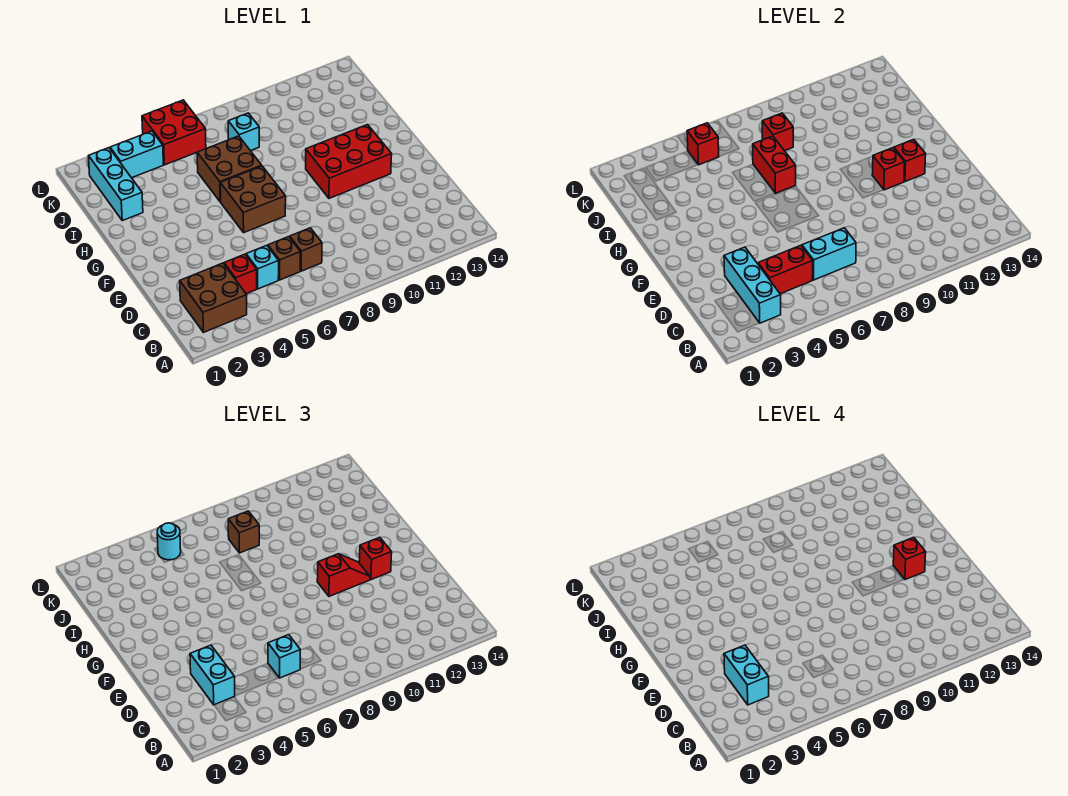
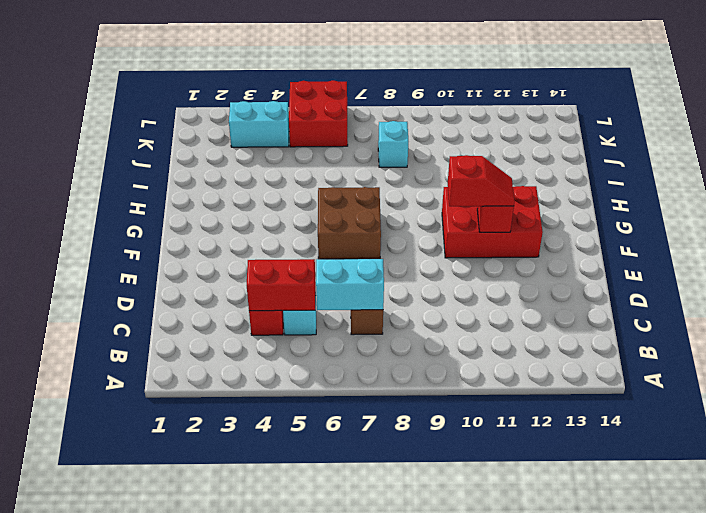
none -> brown brick B2:C3 level 1
none -> brown brick C6 level 1
none -> brown brick H6:I7 level 1

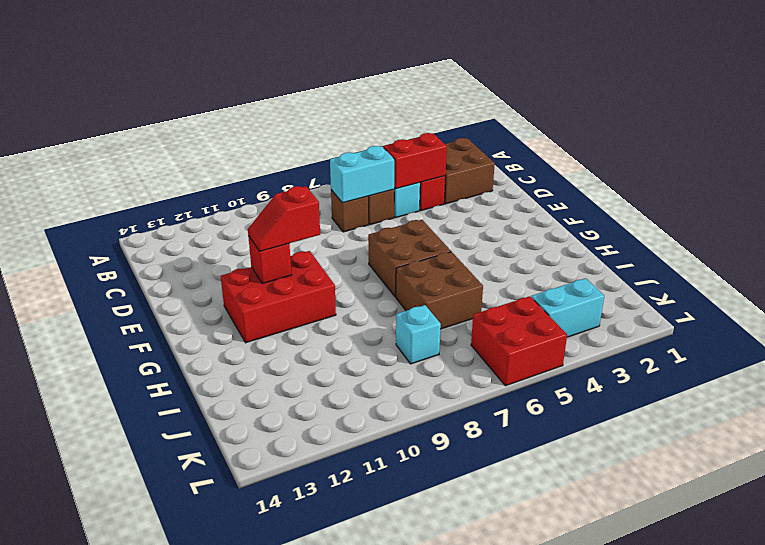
none -> cyan brick I2:K2 level 1
none -> cyan brick B3:D3 level 2
none -> red brick F12 level 2

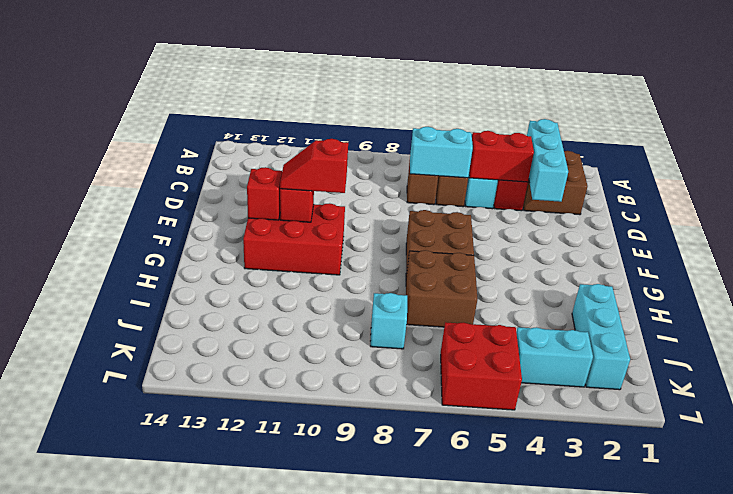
none -> red brick H7:I7 level 2
none -> red brick J8 level 2
none -> red brick K5 level 2

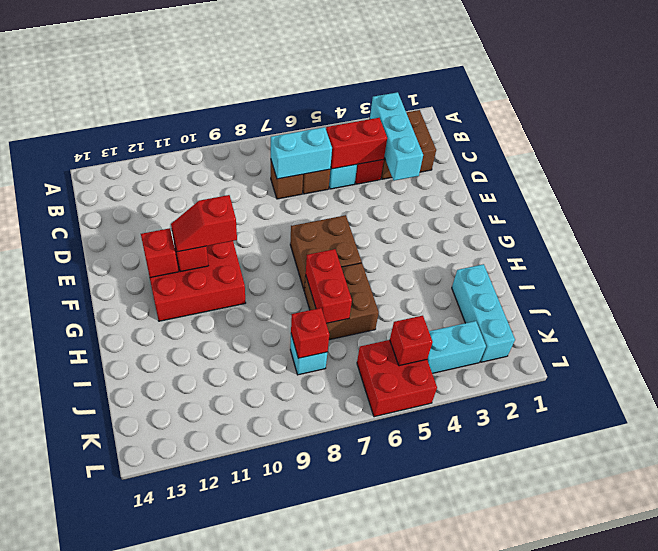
none -> cyan brick C3:D3 level 3
none -> cyan brick C6 level 3
none -> red brick F12 level 3

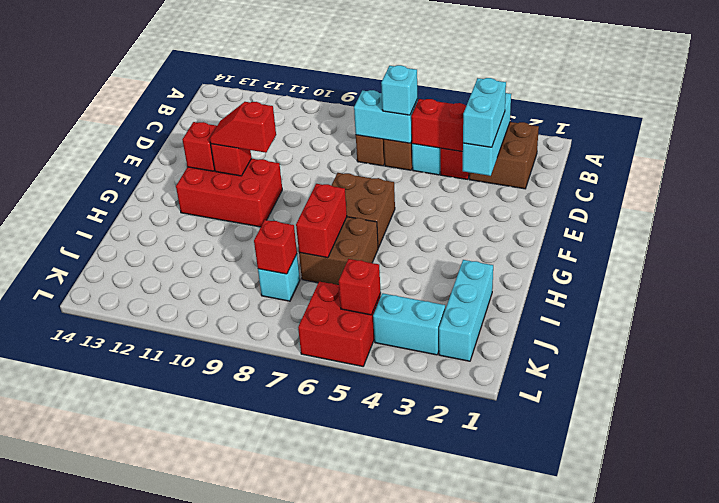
none -> red brick F12 level 3
none -> brown brick J8 level 3
none -> cyan round brick K5 level 3

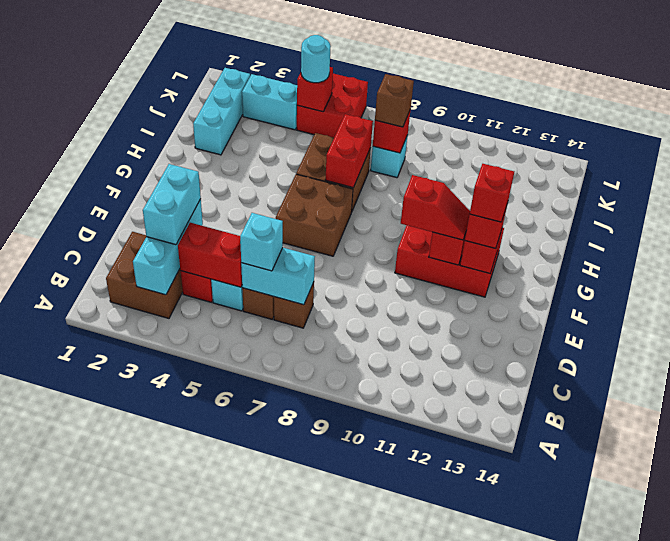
none -> cyan brick C3:D3 level 4

